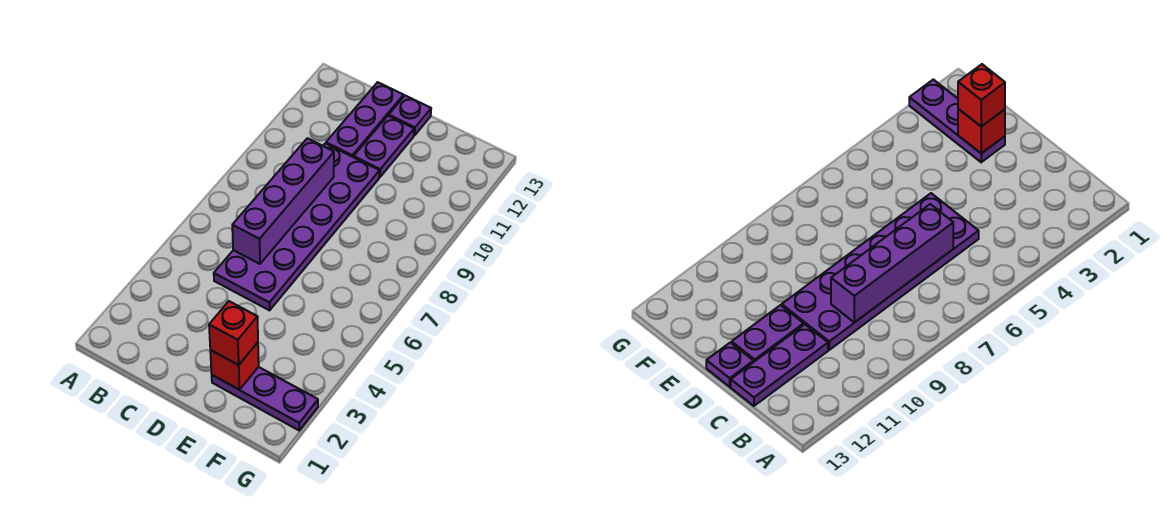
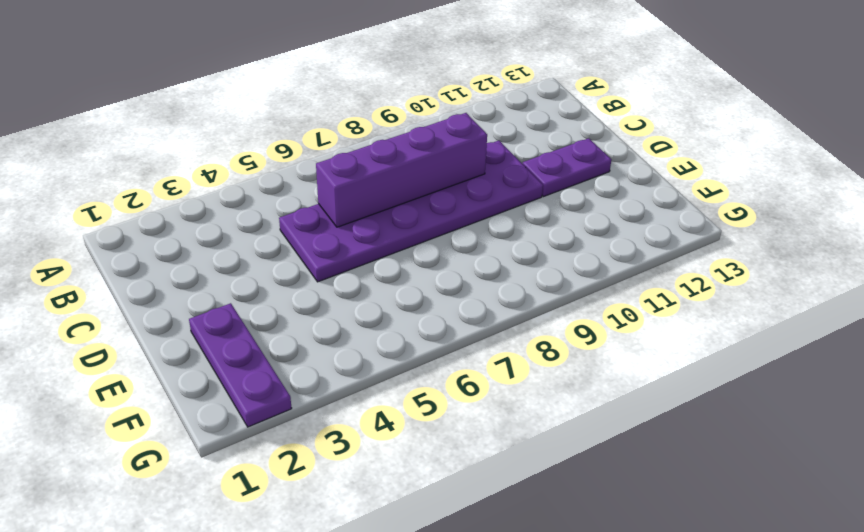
none -> purple plate C11:C13 level 1
none -> purple plate D13 level 1

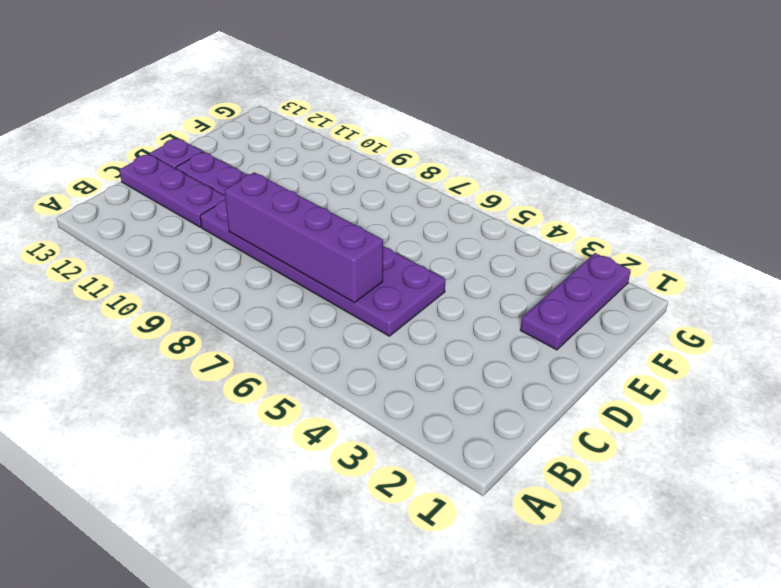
none -> red brick E2 level 2
none -> red brick E2 level 3

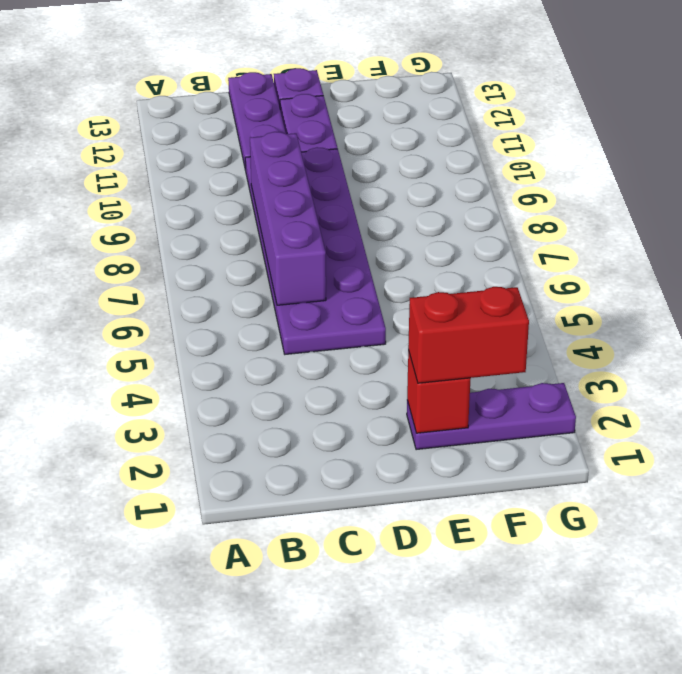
red brick E2:F2 level 3 -> red brick E2 level 3

